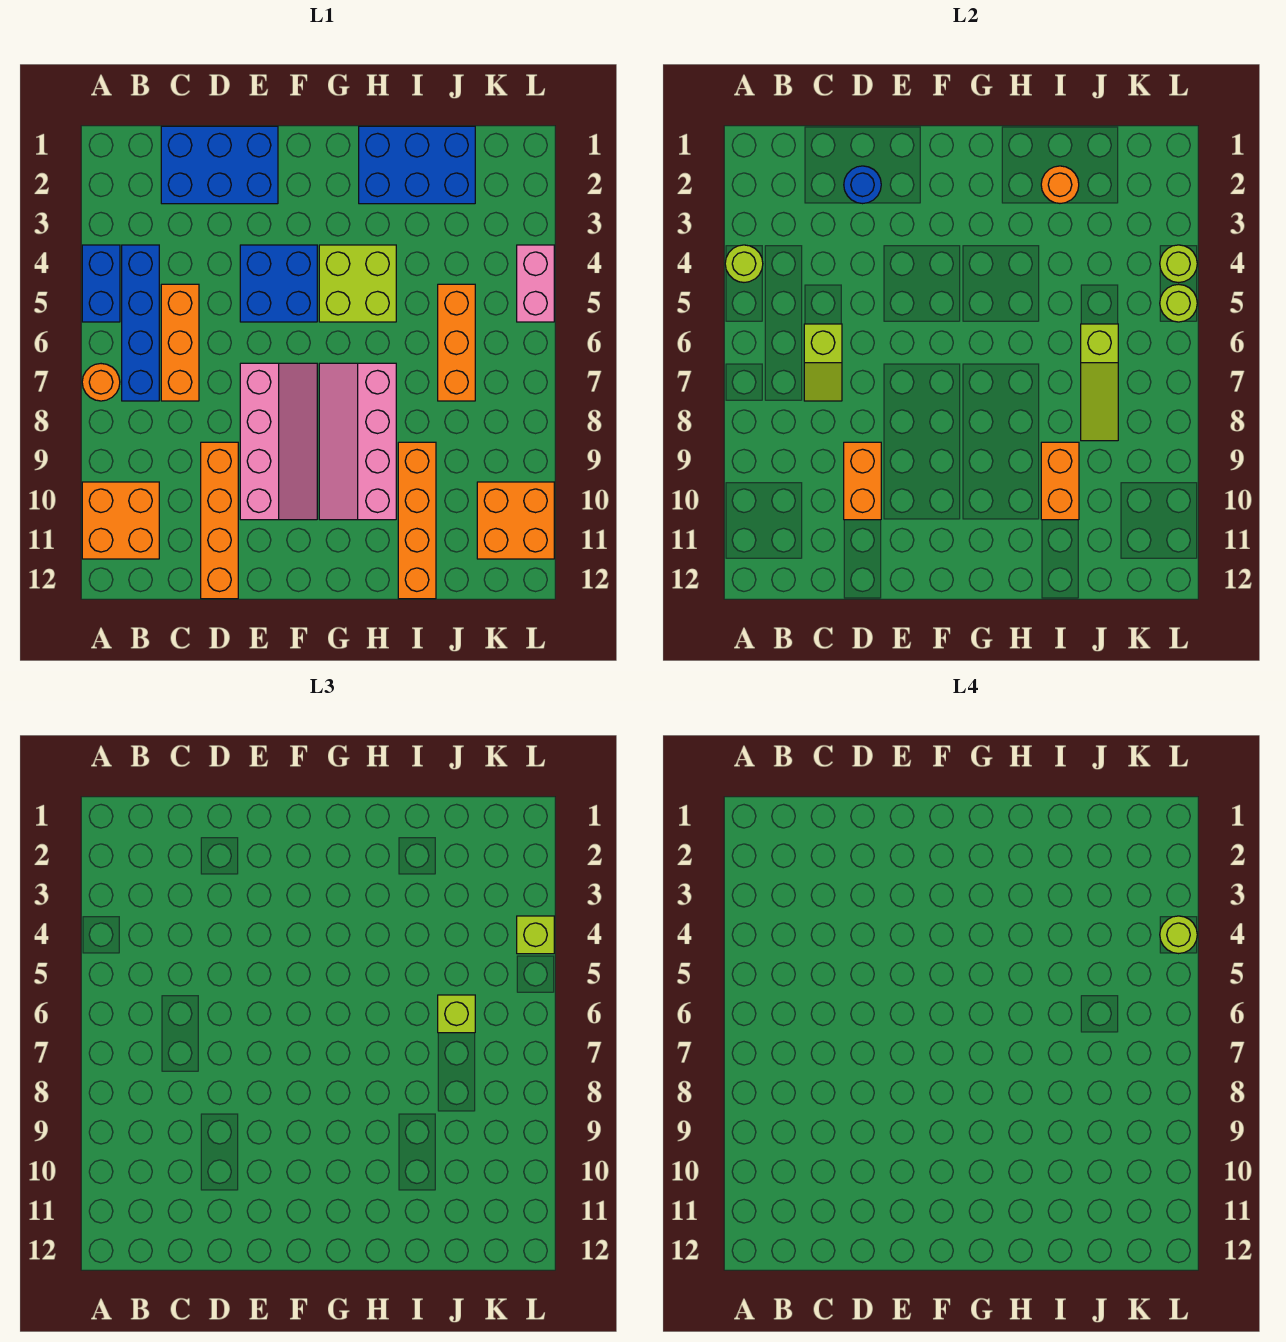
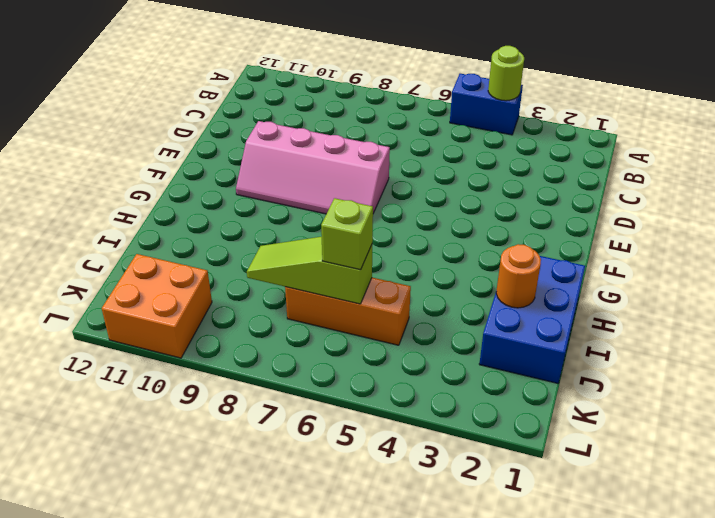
none -> orange round brick A7 level 1
none -> orange brick A10:B11 level 1
none -> blue brick B4:B7 level 1

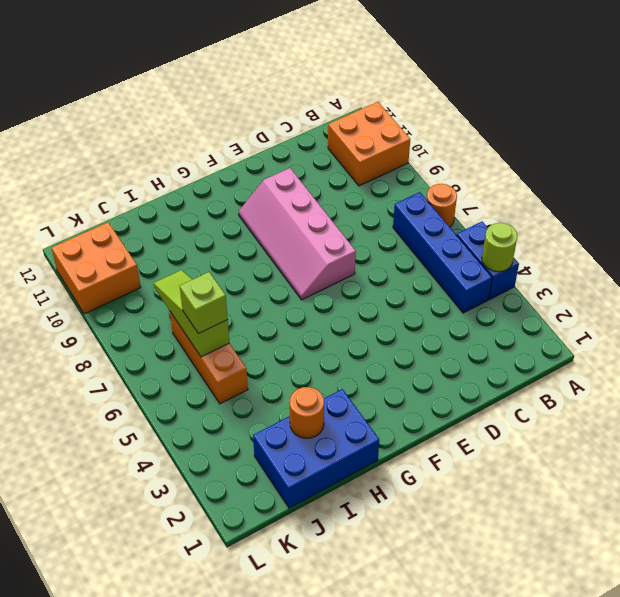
none -> blue brick C1:E2 level 1
none -> orange brick C5:C7 level 1
none -> orange brick D9:D12 level 1

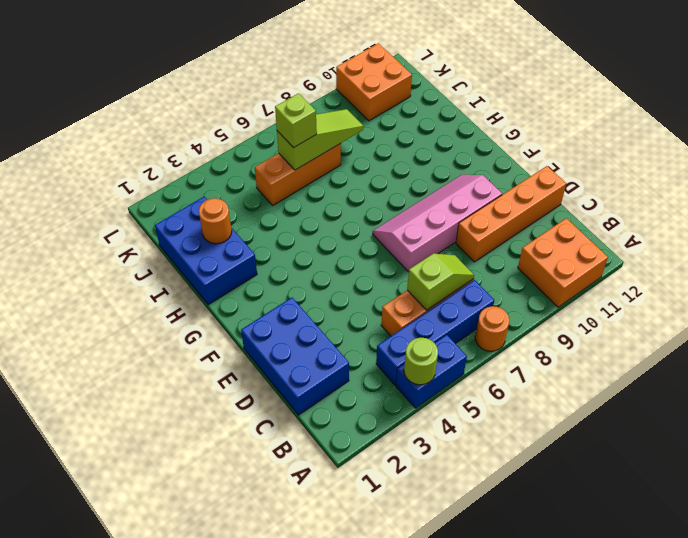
none -> blue brick E4:F5 level 1
none -> lime brick G4:H5 level 1
none -> pink slope G7:H10 level 1 top H

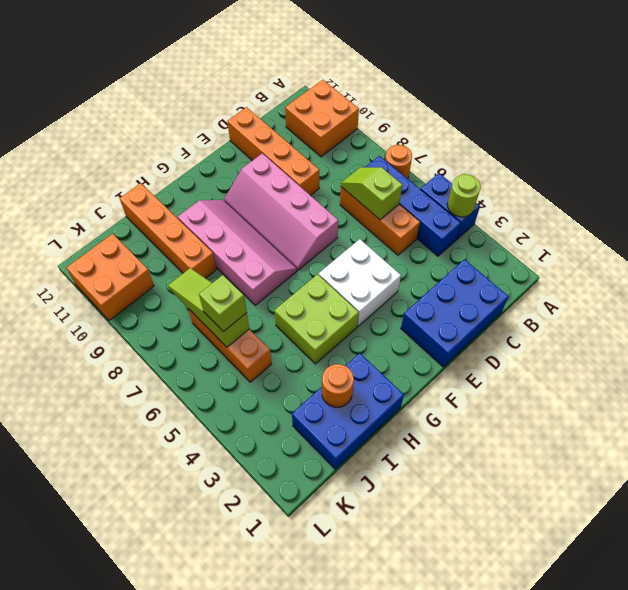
white brick E4:F5 level 1 -> blue brick E4:F5 level 1
none -> pink brick L4:L5 level 1
none -> blue round brick D2 level 2
none -> orange brick D9:D10 level 2

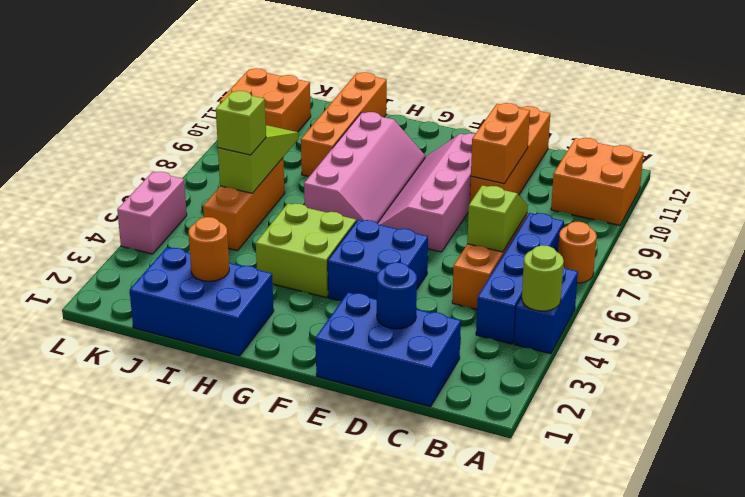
none -> orange brick I9:I10 level 2
none -> lime round brick L4 level 2
none -> lime round brick L5 level 2

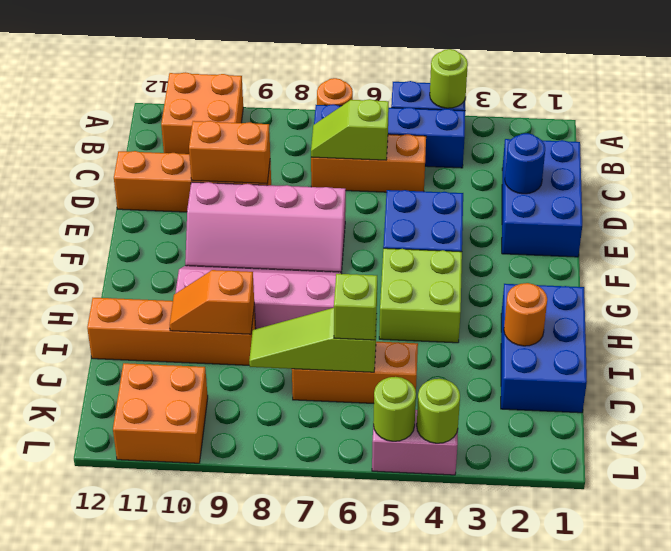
orange slope I9:I10 level 2 top 9 -> orange brick I9:I10 level 2
none -> lime brick L4 level 3
none -> lime round brick L4 level 4

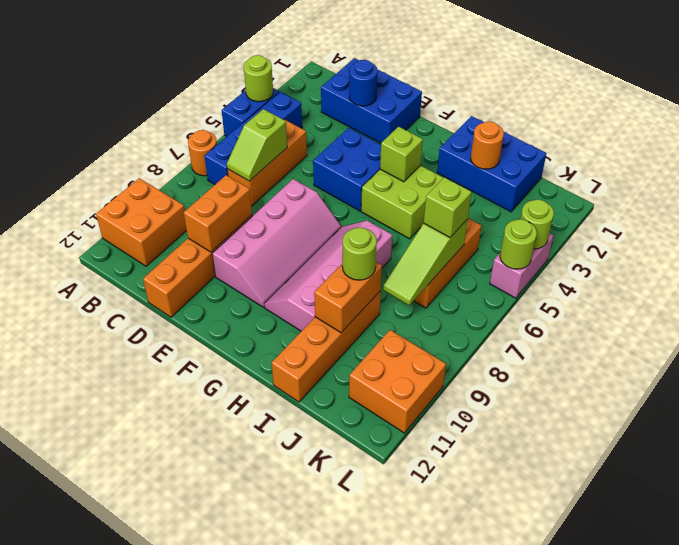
lime brick G4 level 2 -> lime brick L4 level 3
lime round brick I9 level 3 -> lime round brick L4 level 4

